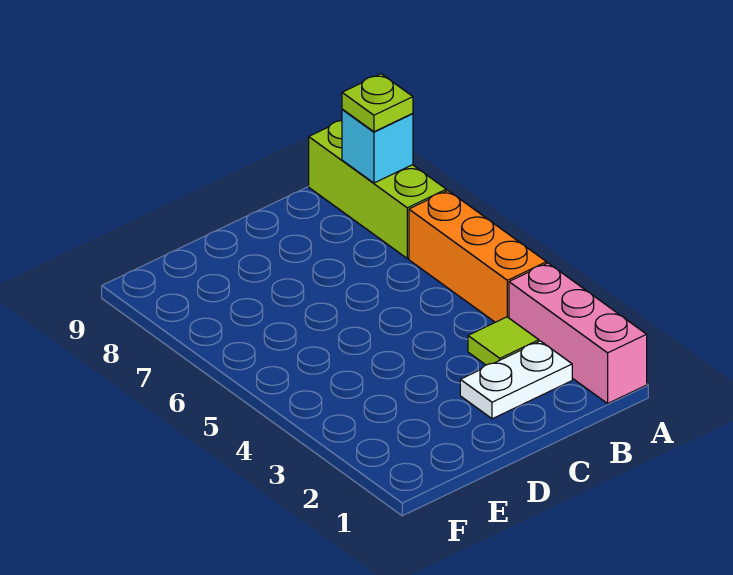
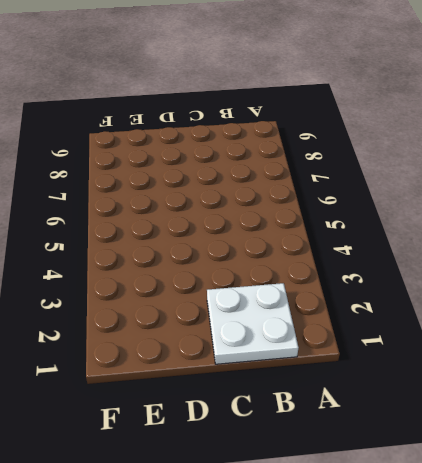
white plate B1:C2 level 1 -> white plate B2:C2 level 1
none -> pink brick A1:A3 level 1
none -> orange brick A4:A6 level 1

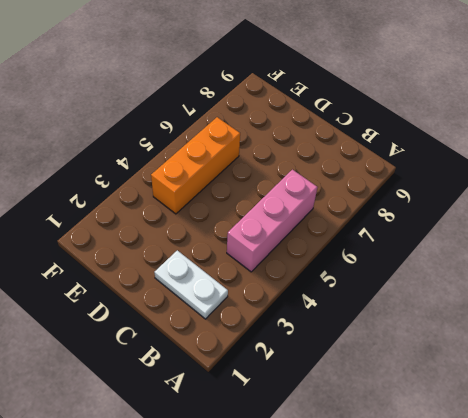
pink brick B4:B6 level 1 -> pink brick A1:A3 level 1
orange brick E4:E6 level 1 -> orange brick A4:A6 level 1
none -> lime brick A7:A9 level 1
none -> lime tile B3 level 1

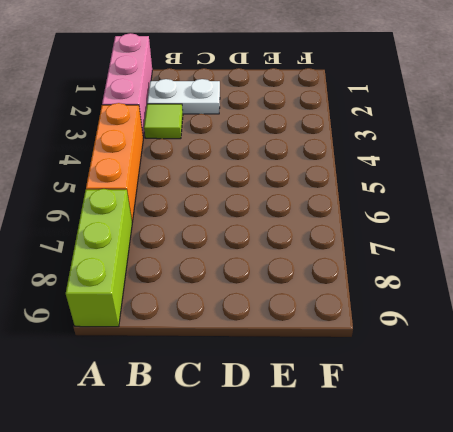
none -> cyan brick A8 level 2
none -> lime plate A8 level 3

